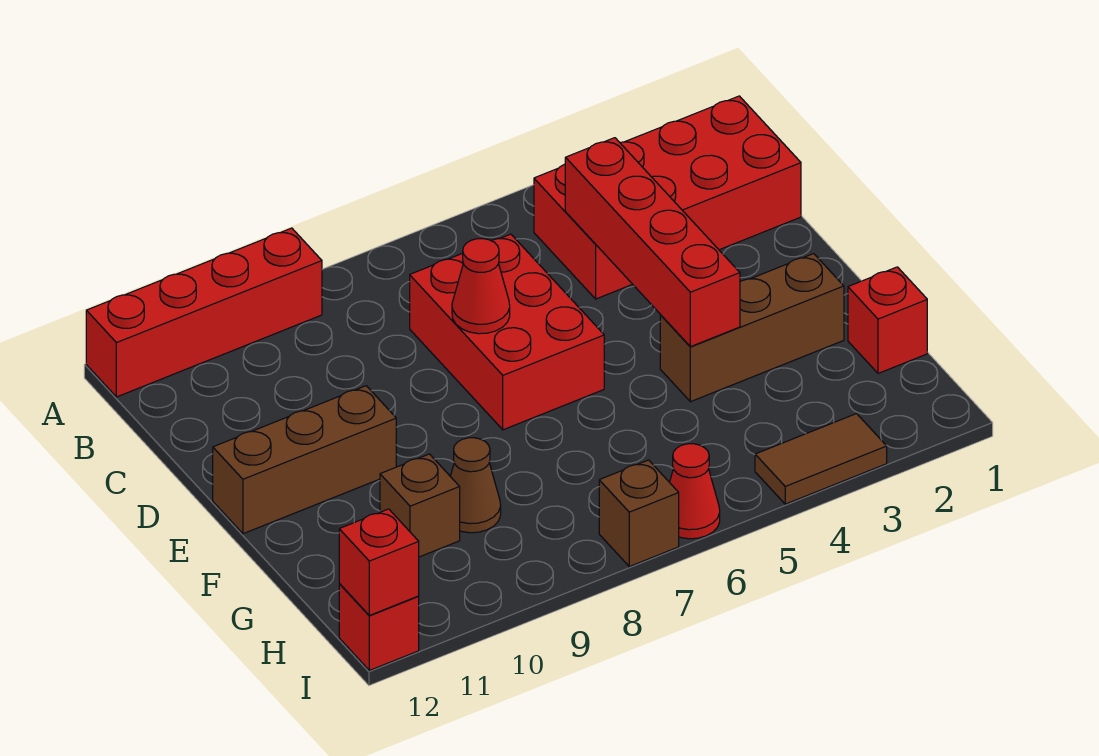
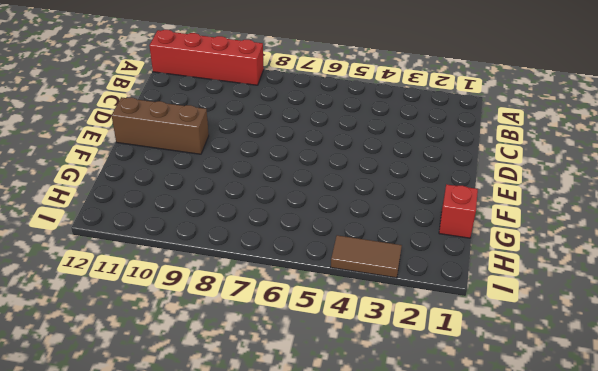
none -> red brick B1:C4 level 1
none -> red brick C6:E7 level 1
none -> brown brick F2:F4 level 1

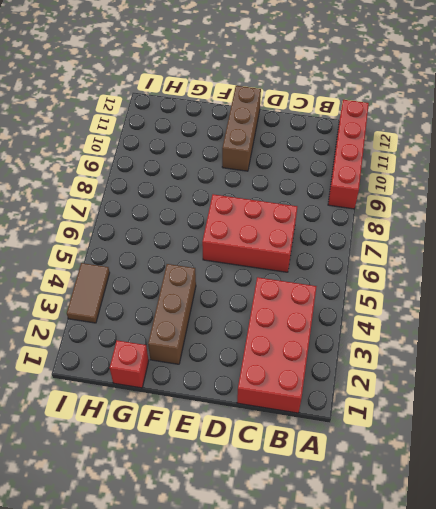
none -> brown cone G9 level 1
none -> brown brick G10 level 1
none -> red cone I6 level 1

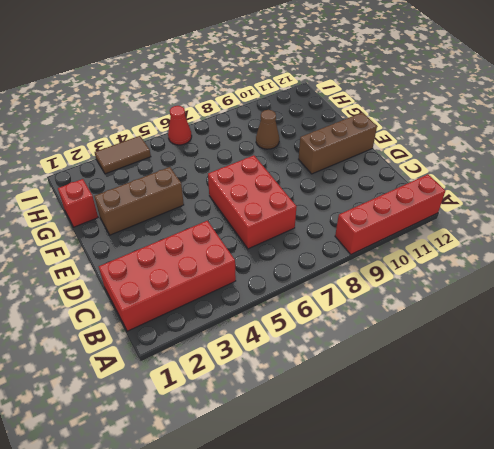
none -> brown brick G10 level 1
none -> brown brick I7 level 1
none -> red brick I12 level 1

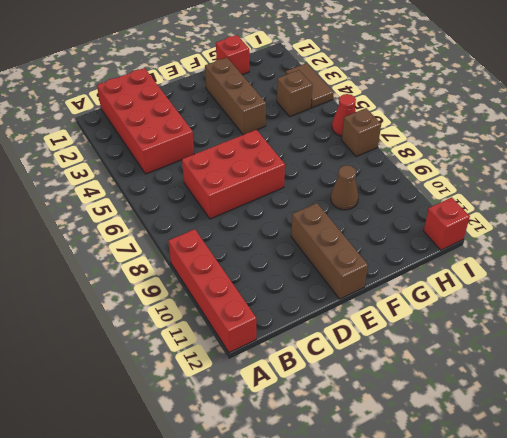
brown brick H4 level 1 -> brown brick G10 level 1
none -> red brick C4:F4 level 2
none -> red cone D7 level 2
none -> red brick I12 level 2

